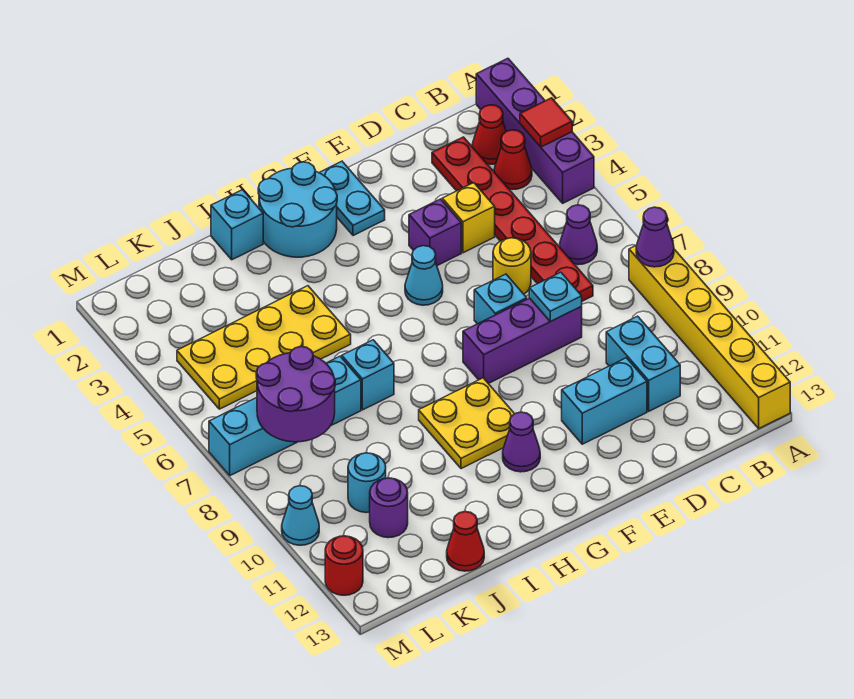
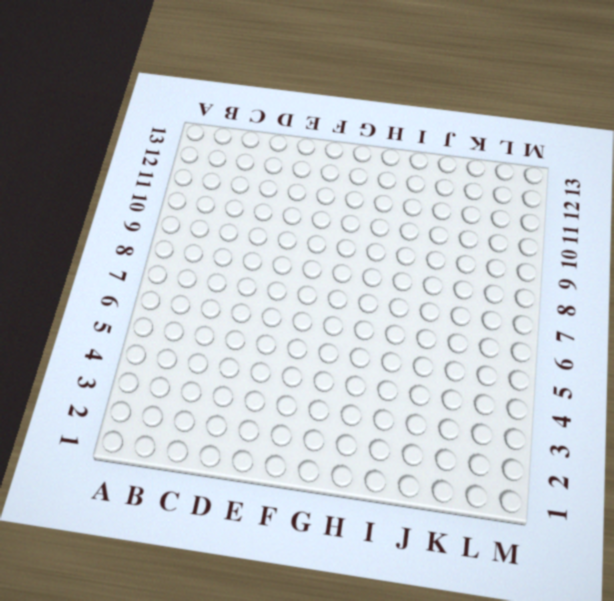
none -> purple brick A1:A4 level 1
none -> yellow brick A8:A13 level 1
none -> red cone B2 level 1
none -> red cone B3 level 1

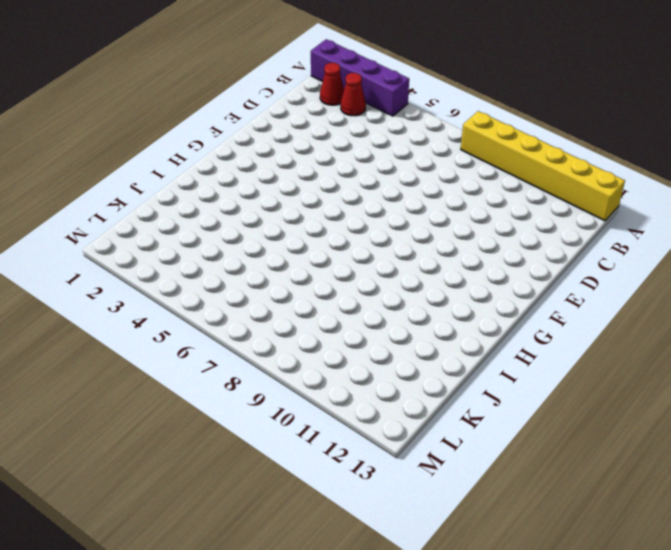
none -> purple cone B6 level 1
none -> red plate C2:C7 level 1
none -> cyan brick C10:C11 level 1
none -> yellow brick D4 level 1

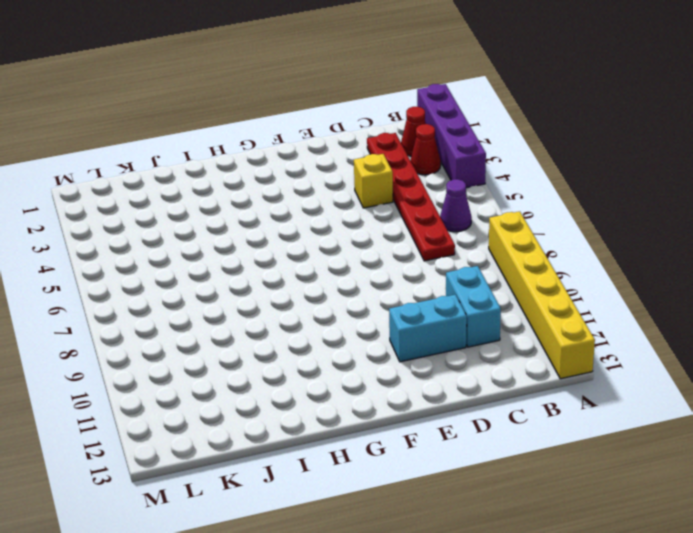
none -> yellow round brick D6 level 1
none -> purple brick D8:F8 level 1
none -> purple brick E4 level 1
none -> cyan brick E7 level 1

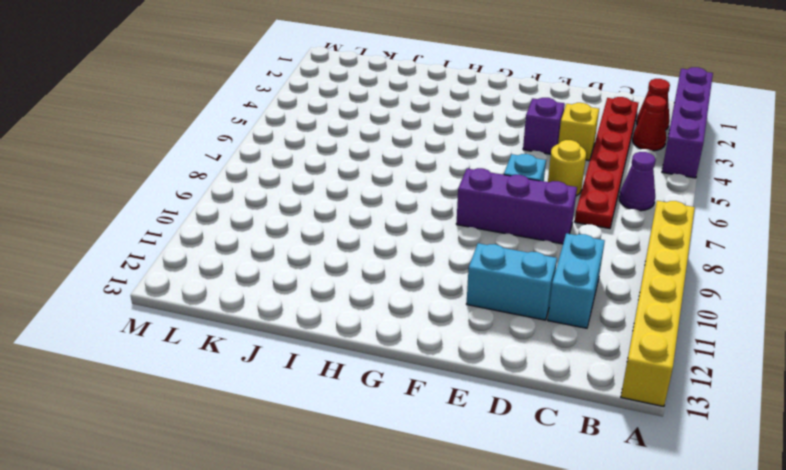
none -> cyan plate F1:F2 level 1
none -> cyan cone F5 level 1
none -> cyan round brick G1:H2 level 1
none -> yellow plate G9:H10 level 1

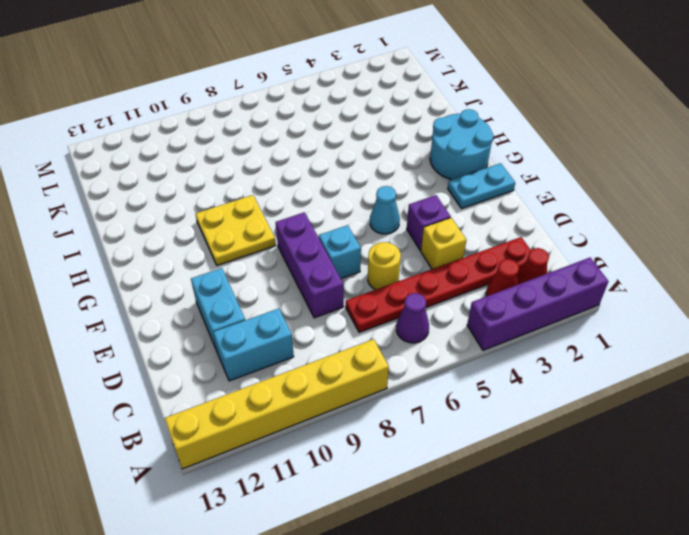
none -> purple cone G11 level 1
none -> cyan brick I1 level 1
none -> yellow plate I4:L5 level 1
none -> cyan brick I7 level 1

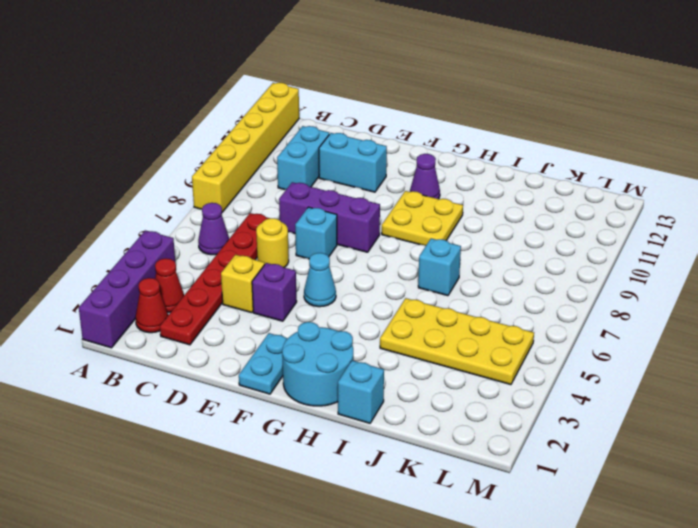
none -> cyan brick J7:M7 level 1
none -> red cone J13 level 1
none -> cyan round brick K10 level 1
none -> purple round brick K11 level 1

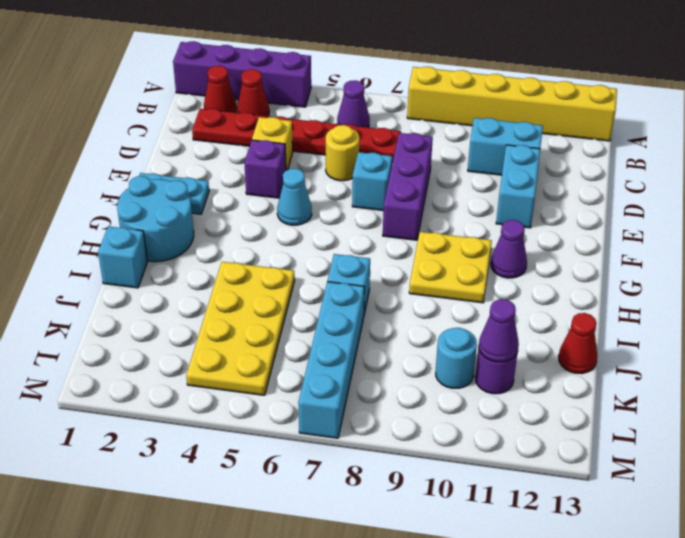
purple cone K11 level 2 -> purple cone A8 level 2
none -> cyan cone M10 level 1
none -> red round brick M12 level 1
none -> red tile A3 level 2
none -> cyan plate D8 level 2

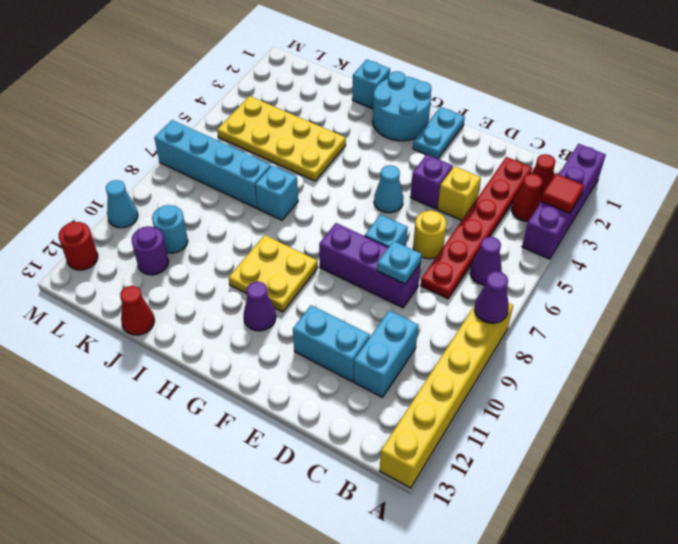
none -> purple round brick K7:L8 level 2

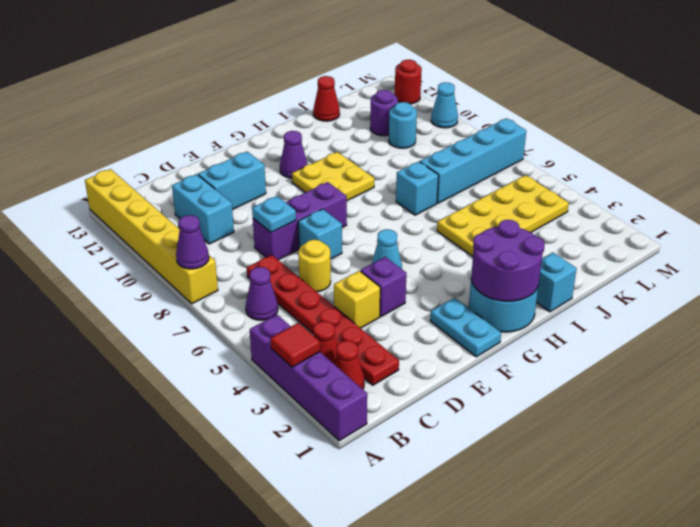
purple round brick G1:H2 level 2 -> purple round brick K7:L8 level 2

